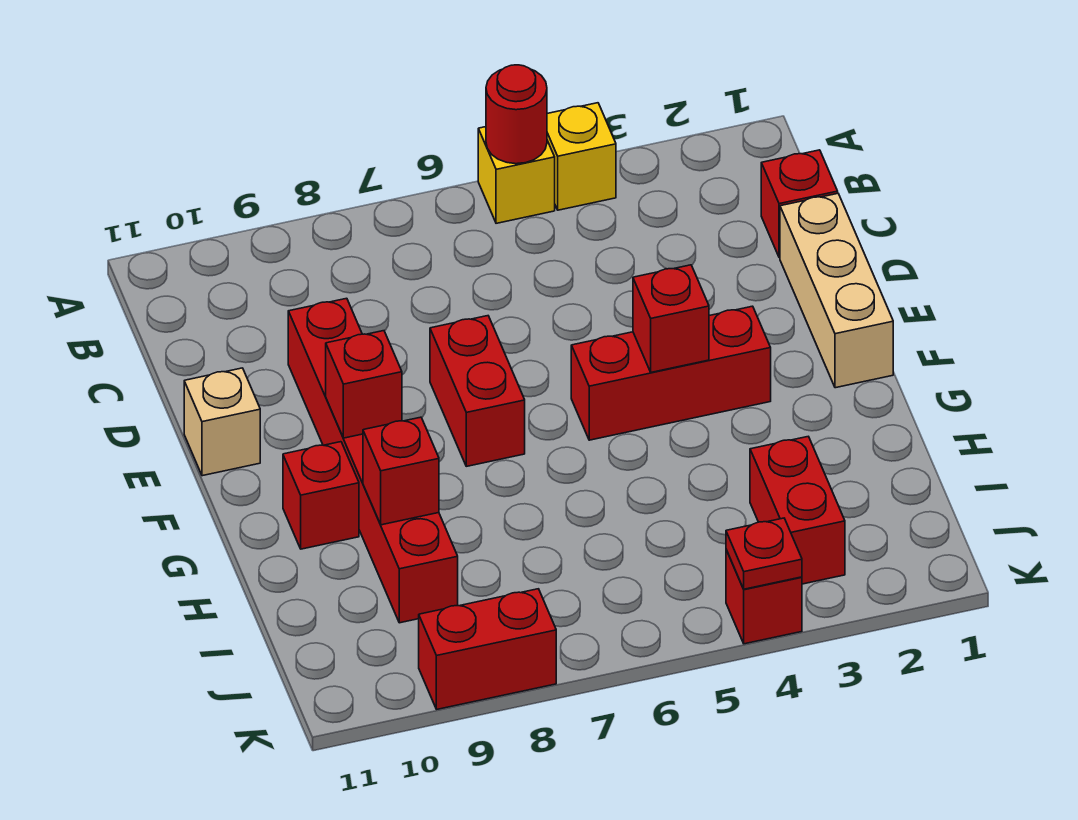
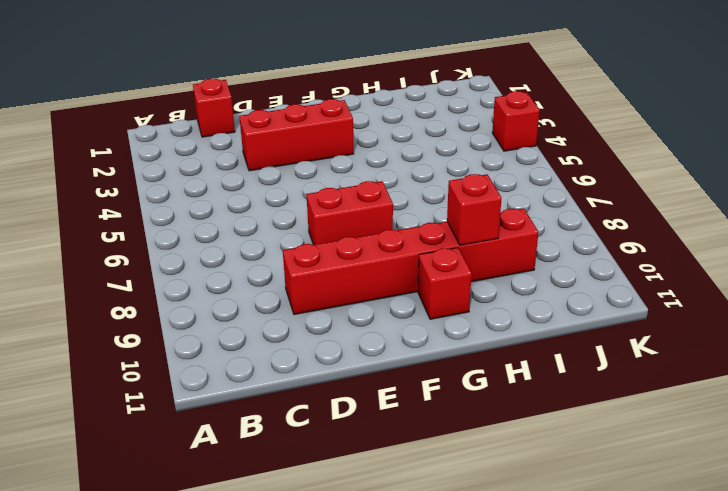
red brick D3:F3 level 1 -> red brick F3:F5 level 1
none -> yellow brick A4 level 1
none -> yellow brick A5 level 1
none -> tan brick D1:F1 level 1

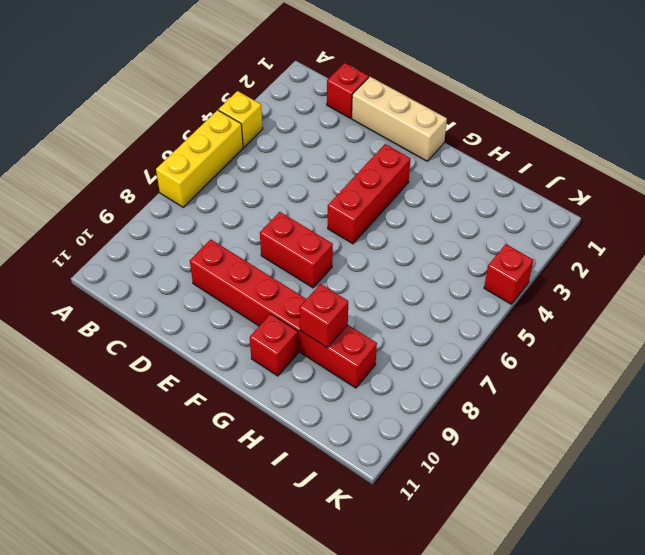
yellow brick A5:A7 level 1 -> yellow brick A5 level 1
none -> tan brick E11 level 1
none -> red brick I3:J3 level 1
none -> red brick K8:K9 level 1

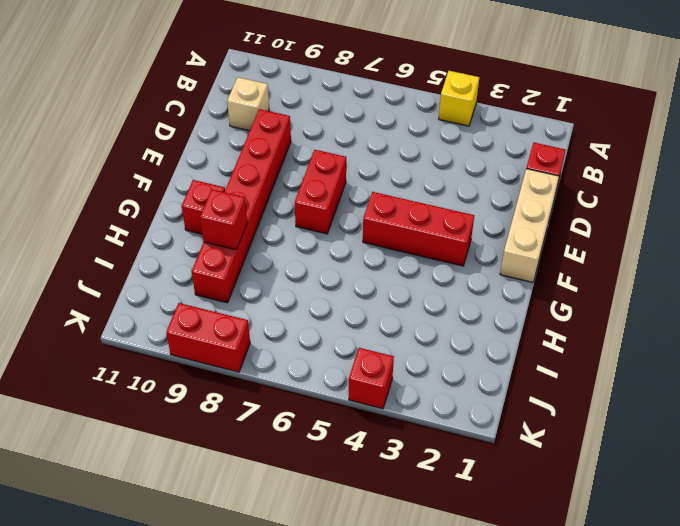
tan brick C10 level 1 -> tan brick E11 level 1
none -> yellow brick A5 level 1
none -> red brick I3:J3 level 1
none -> red round brick A5 level 2

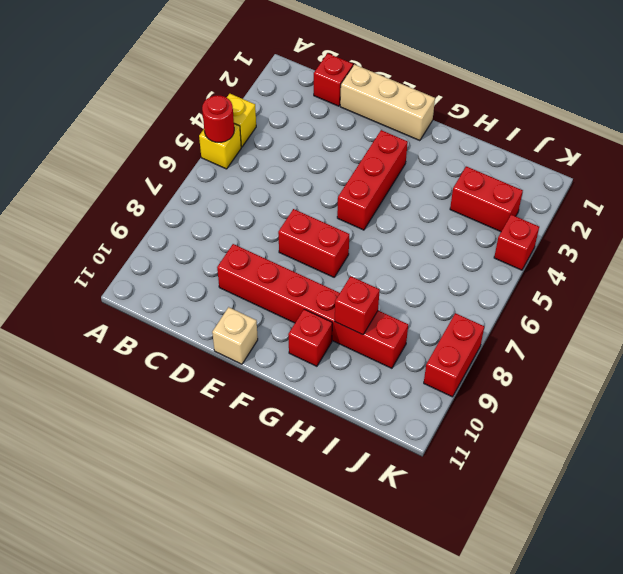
none -> red brick F4 level 2
none -> red brick F9 level 2
none -> red plate K4 level 2

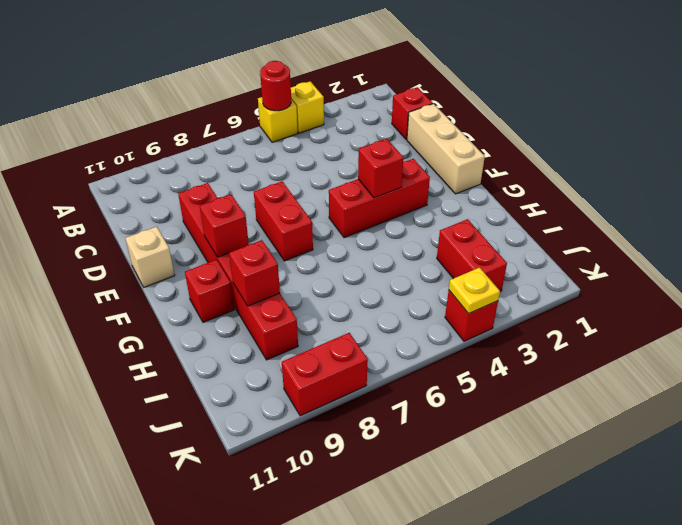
yellow plate K4 level 2 -> red plate K4 level 2

